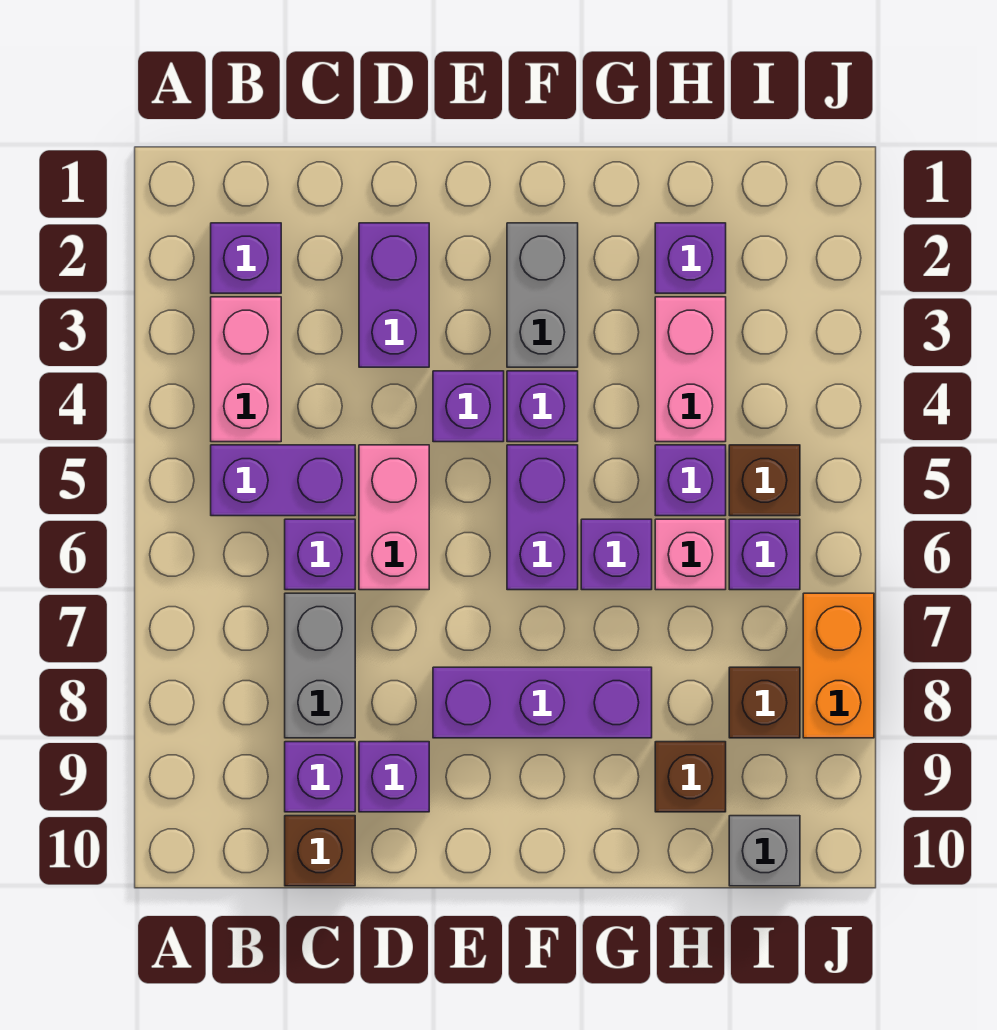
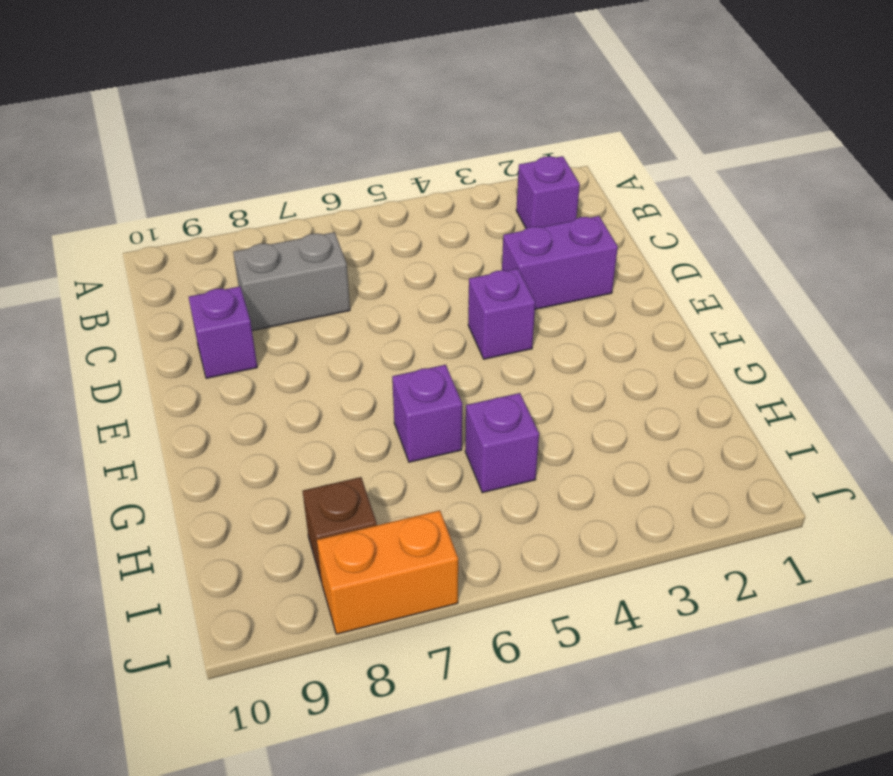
none -> pink brick B3:B4 level 1
none -> purple brick B5:C5 level 1
none -> purple brick C6 level 1

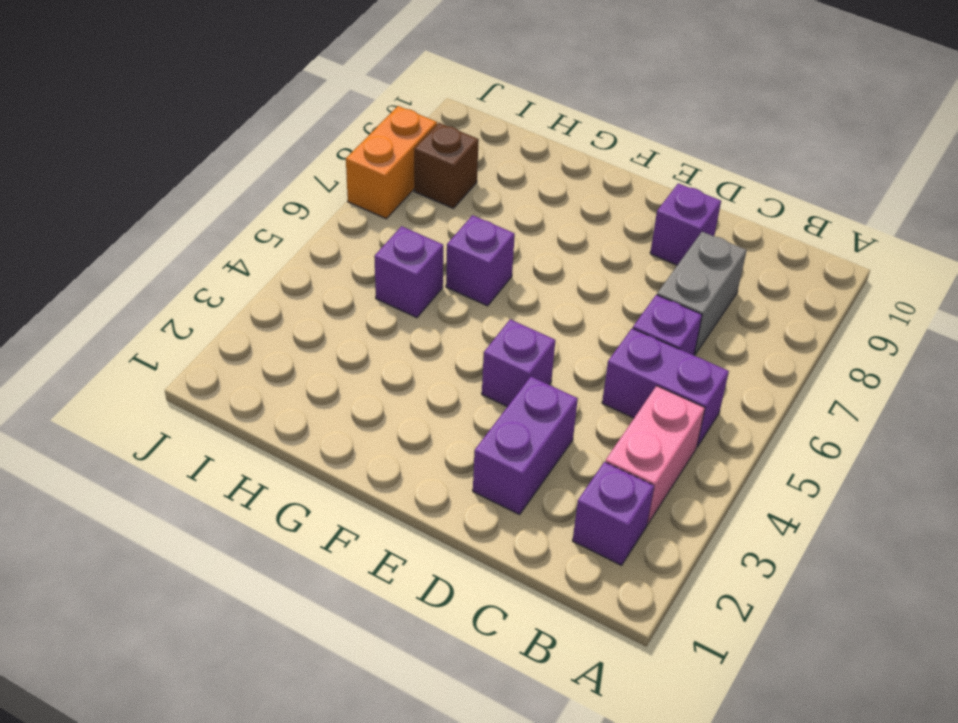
none -> purple brick C9 level 1
none -> brown brick C10 level 1
none -> pink brick D5:D6 level 1

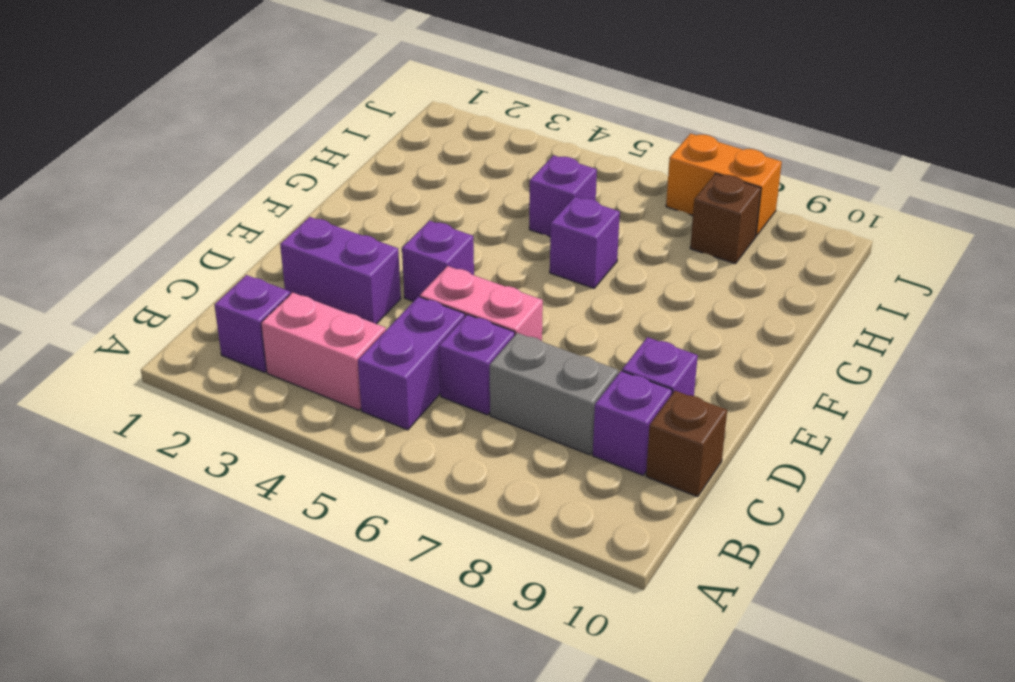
none -> purple brick E8:G8 level 1
none -> grey brick F2:F3 level 1
none -> purple brick F4 level 1

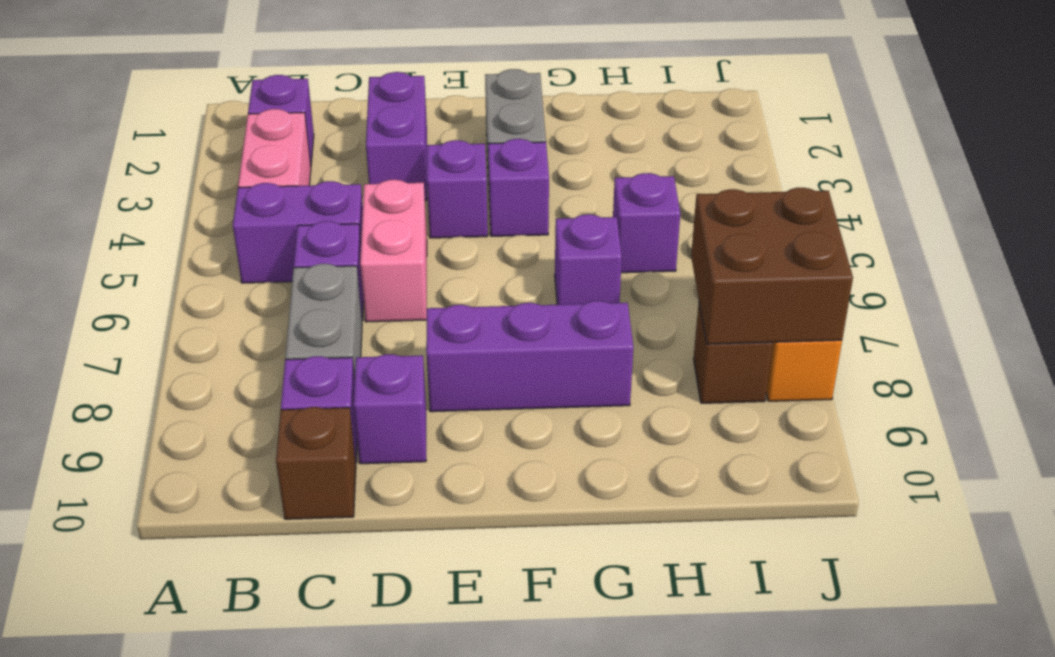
brown brick I7:J8 level 2 -> none
none -> purple brick F5:F6 level 1
none -> purple brick H2 level 1
none -> pink brick H3:H4 level 1

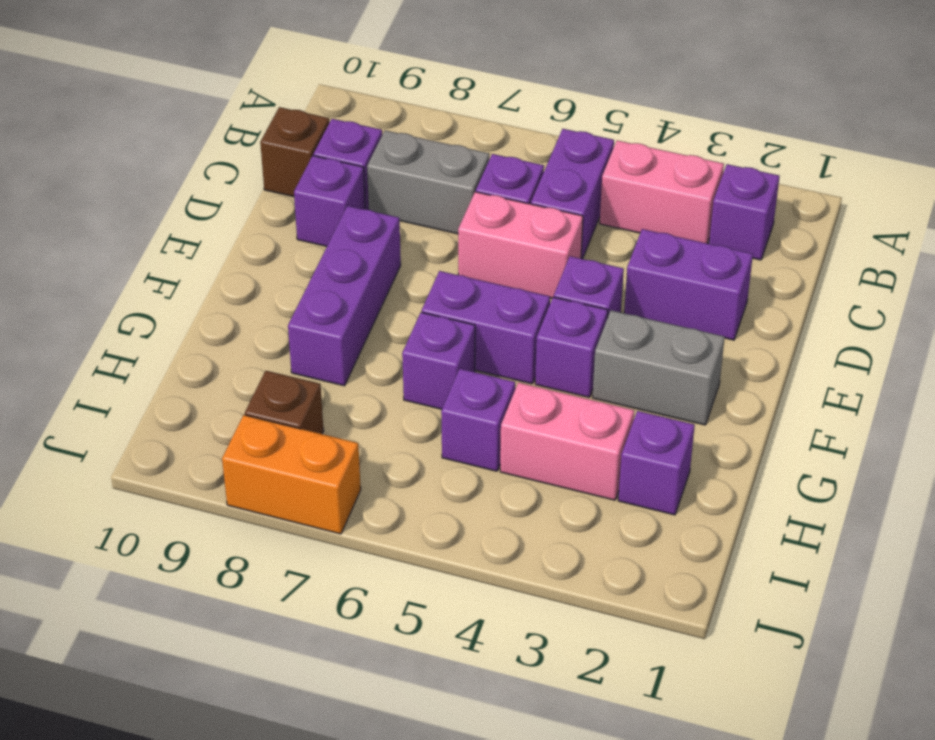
none -> pink brick H6 level 1
none -> brown brick H9 level 1
none -> brown brick I5 level 1

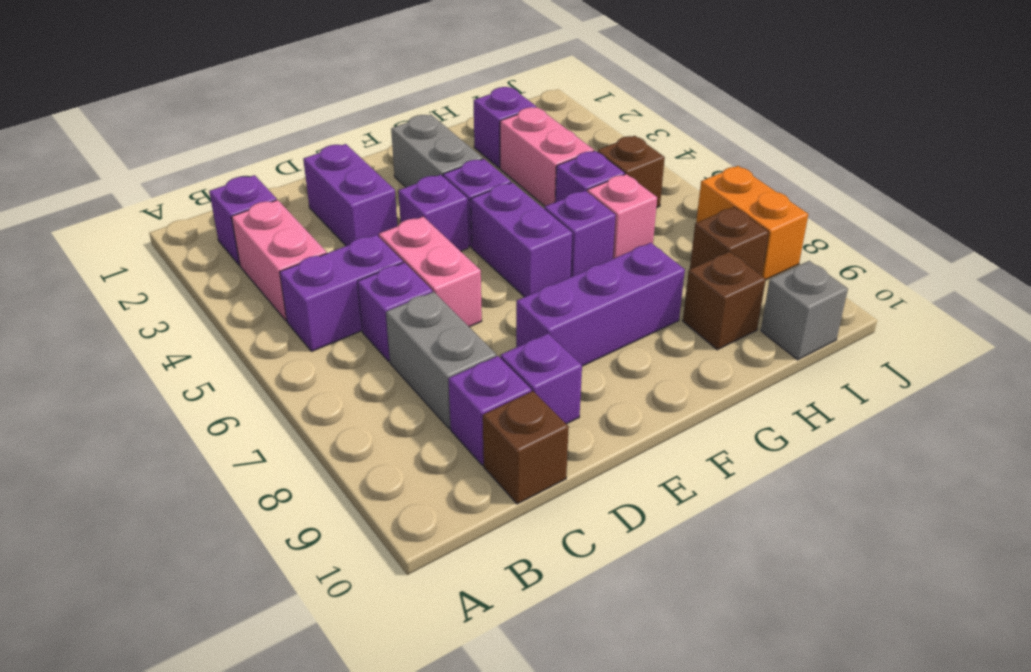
none -> purple brick I6 level 1

